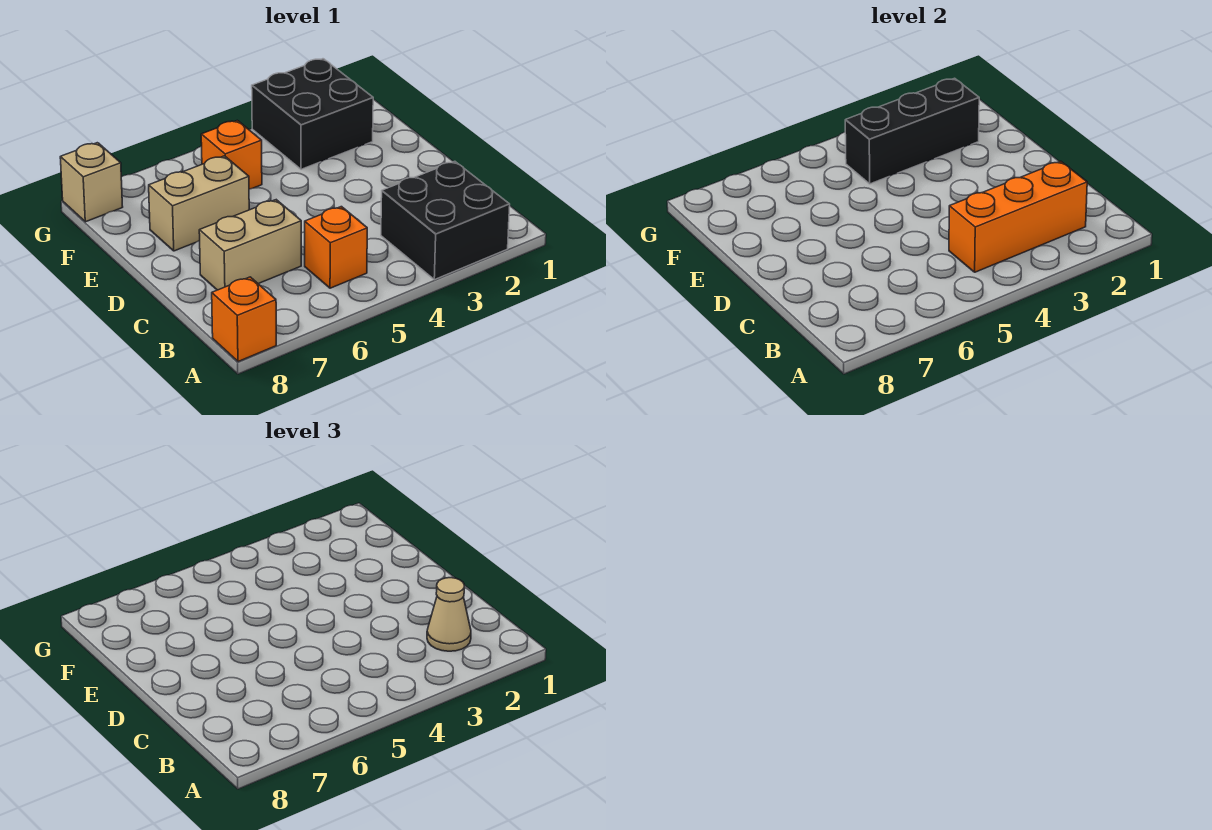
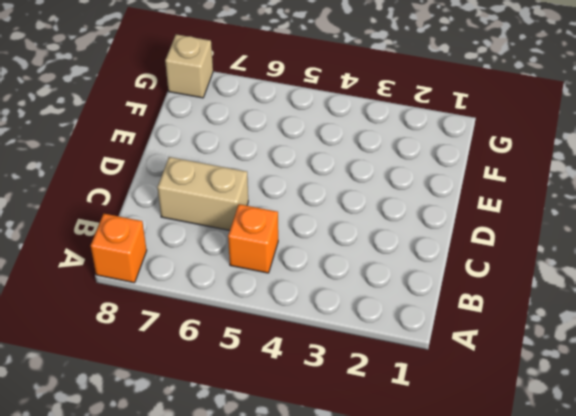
none -> black brick A2:B3 level 1
none -> tan brick E6:E7 level 1

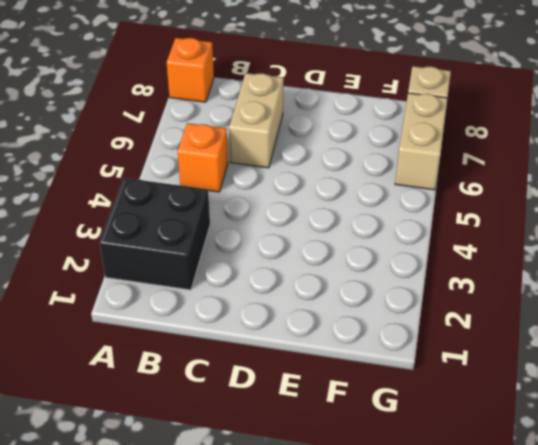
tan brick G6:G7 level 1 -> tan brick E6:E7 level 1
none -> black brick F2:G3 level 1
none -> orange brick F5 level 1

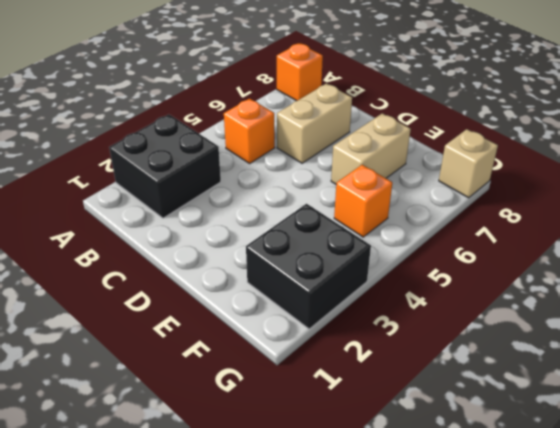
none -> orange brick B2:B4 level 2
none -> black brick F2:F4 level 2

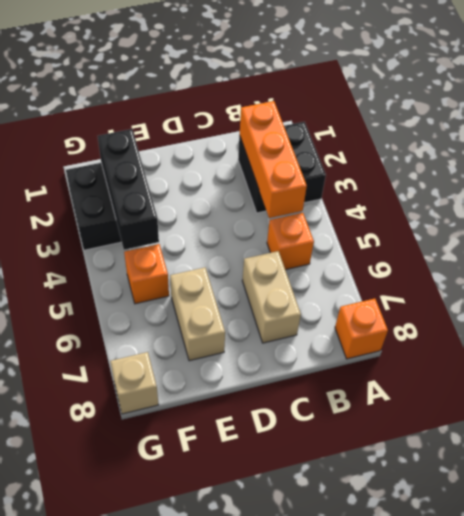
none -> tan cone B2 level 3

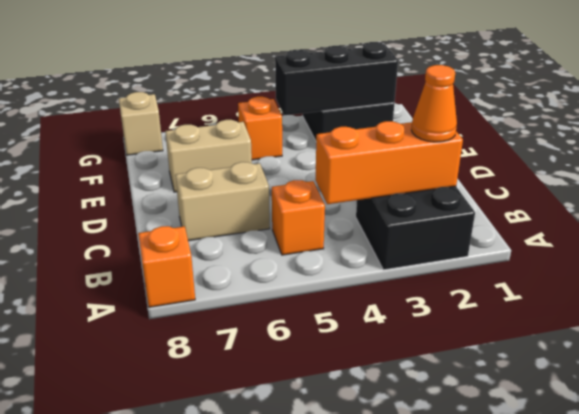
orange cone B2 level 3 -> tan cone B2 level 3

